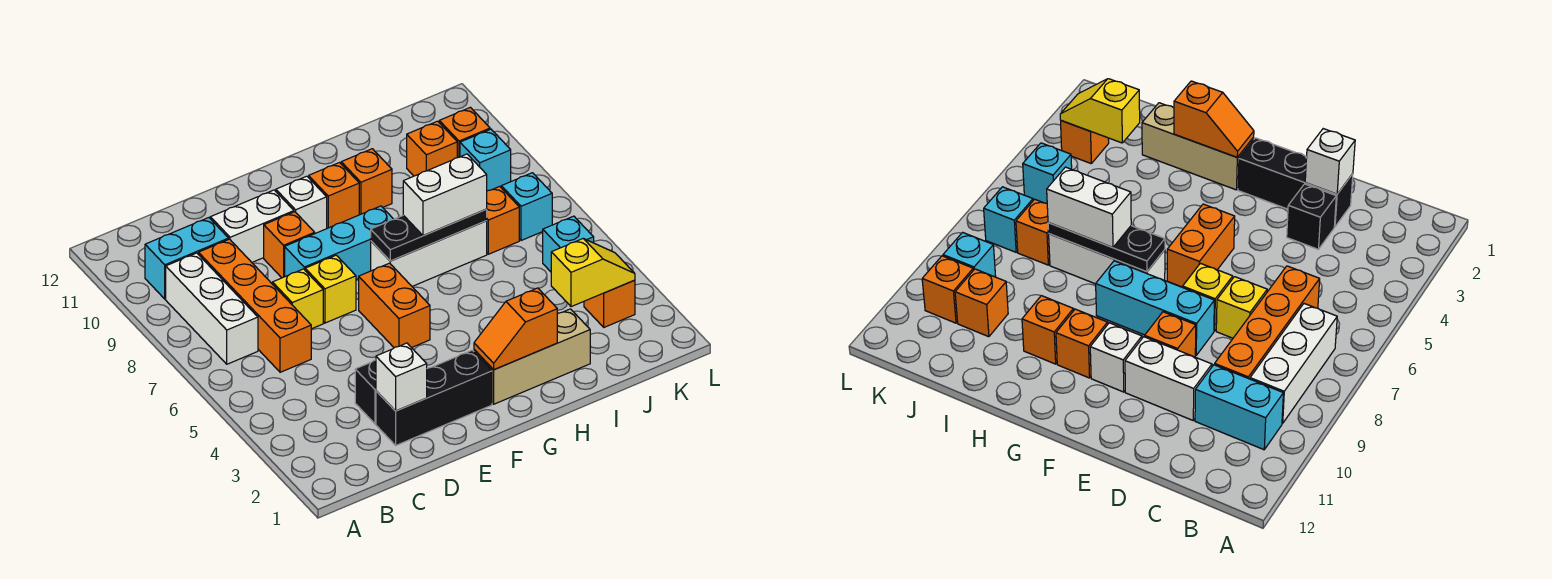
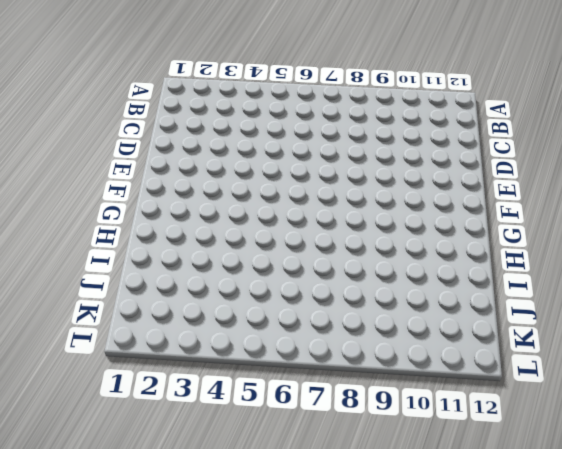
none -> white brick B7:B9 level 1
none -> cyan brick B10:C10 level 1
none -> orange brick C6:C9 level 1

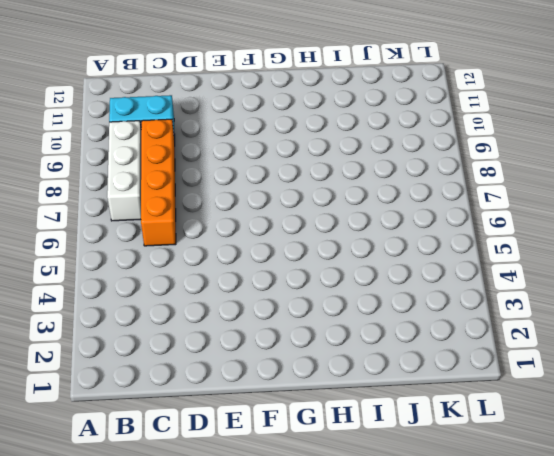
none -> black brick D2:F2 level 1
none -> black brick D3 level 1
none -> yellow brick D7 level 1

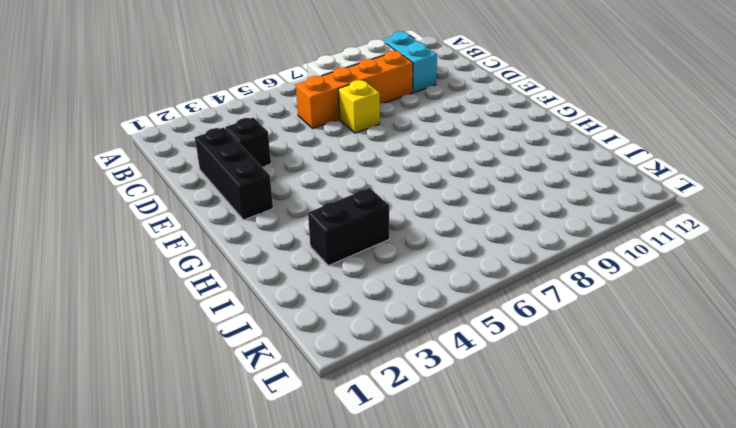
black brick I3:I4 level 1 -> none
none -> white brick D10:E10 level 1
none -> yellow brick E7 level 1
none -> cyan brick E8:G8 level 1

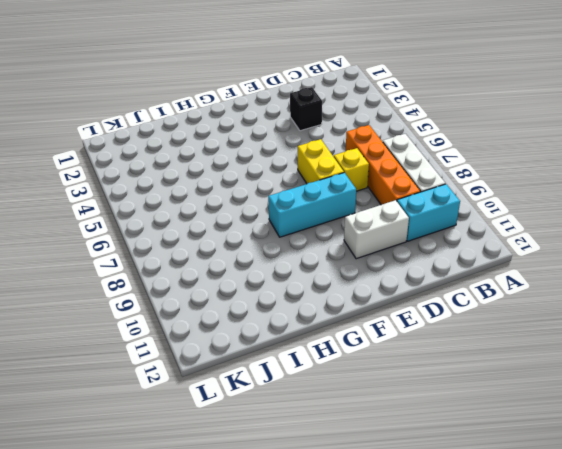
yellow brick E6:E7 level 1 -> yellow brick E7 level 1
none -> black brick D2:F2 level 1
none -> orange brick E9 level 1
none -> orange brick F5:F6 level 1

